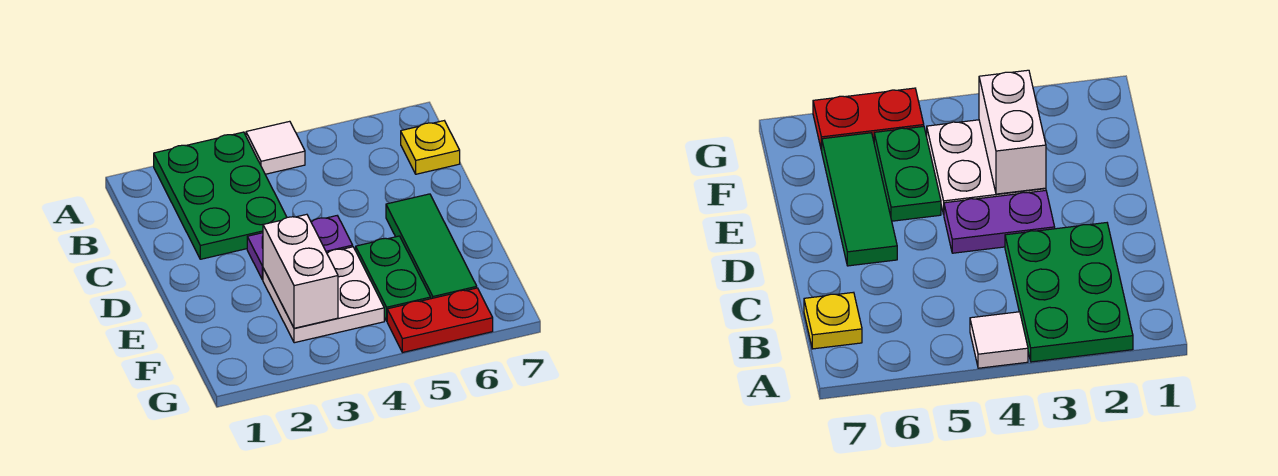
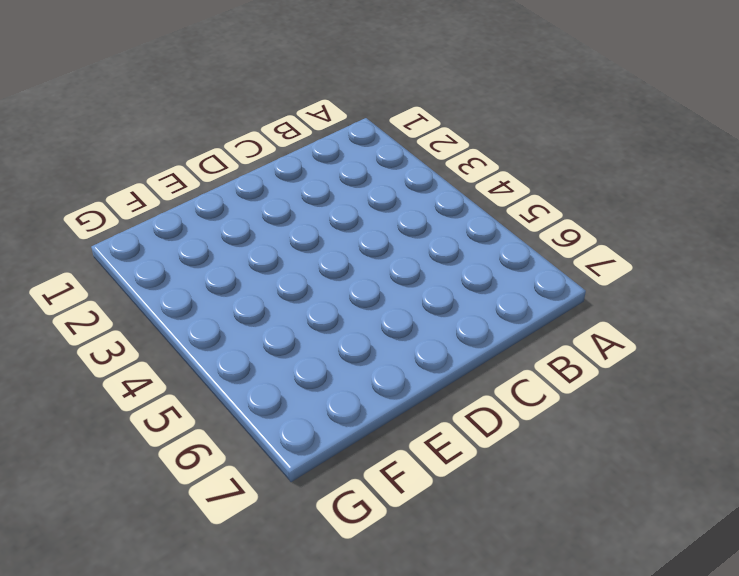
none -> green plate A2:C3 level 1
none -> white tile A4 level 1

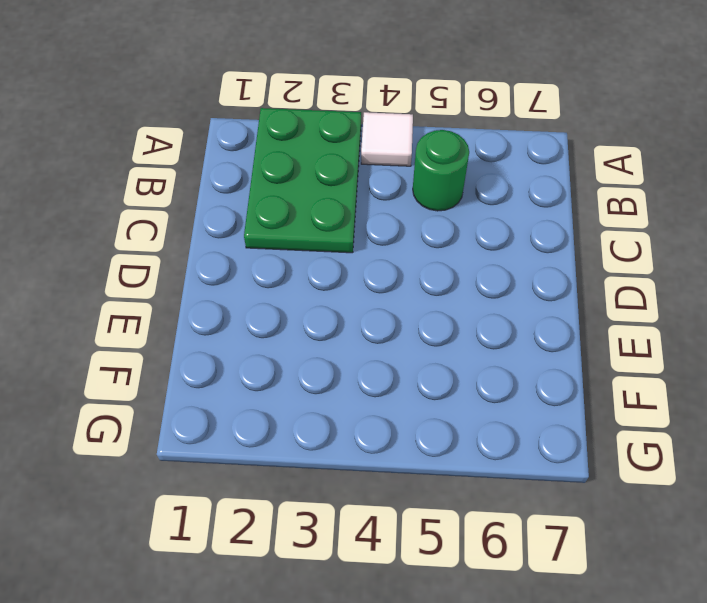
green round brick B5 level 1 -> none
none -> yellow plate B7 level 1
none -> purple plate D3:D4 level 1

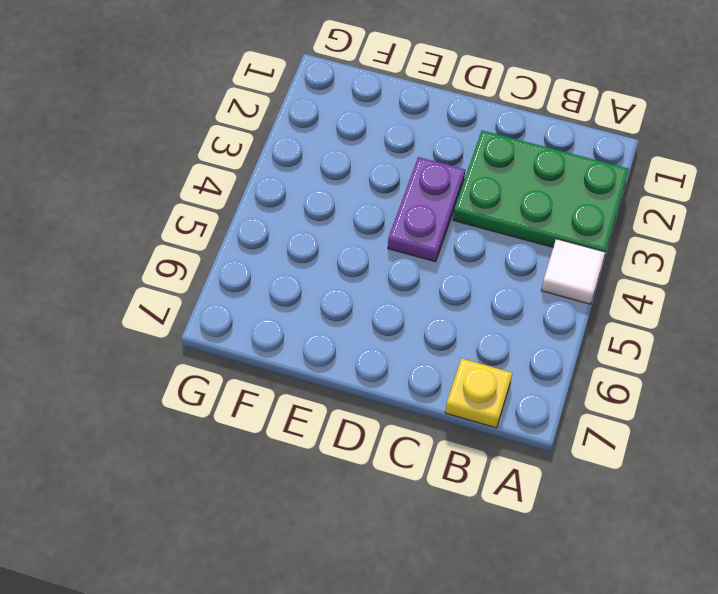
none -> green tile D6:F6 level 1
none -> white plate E3:F4 level 1

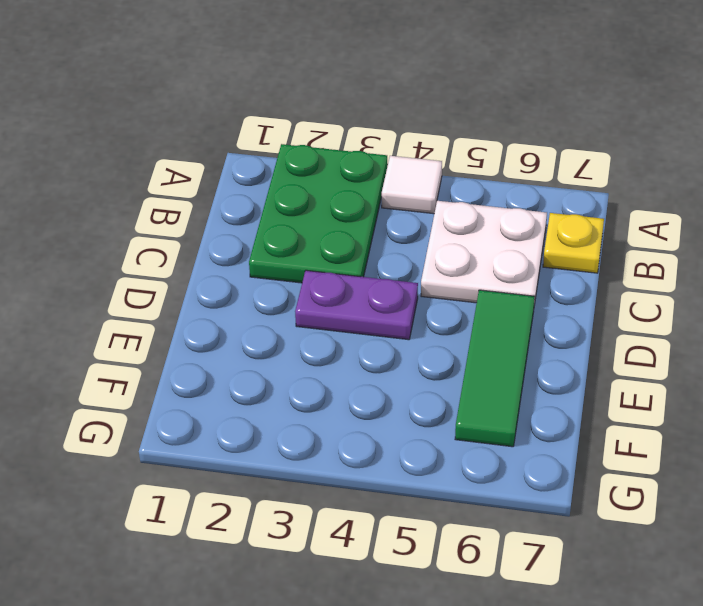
white plate B5:C6 level 1 -> white plate E3:F4 level 1
none -> green plate E5:F5 level 1
none -> red plate G5:G6 level 1

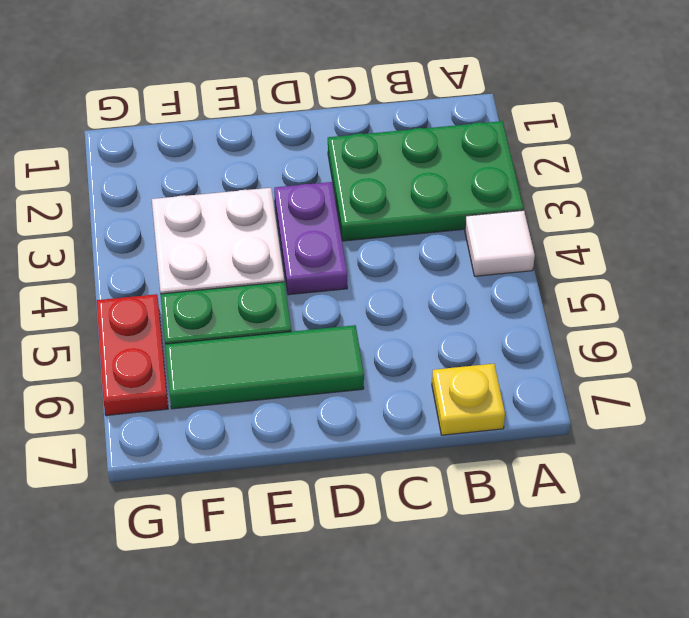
none -> white brick E3:F3 level 2

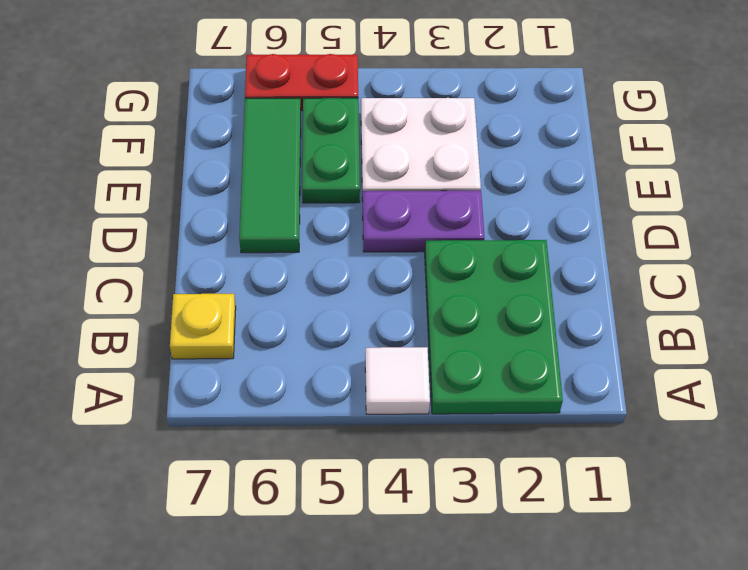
none -> white brick E3:F3 level 2

